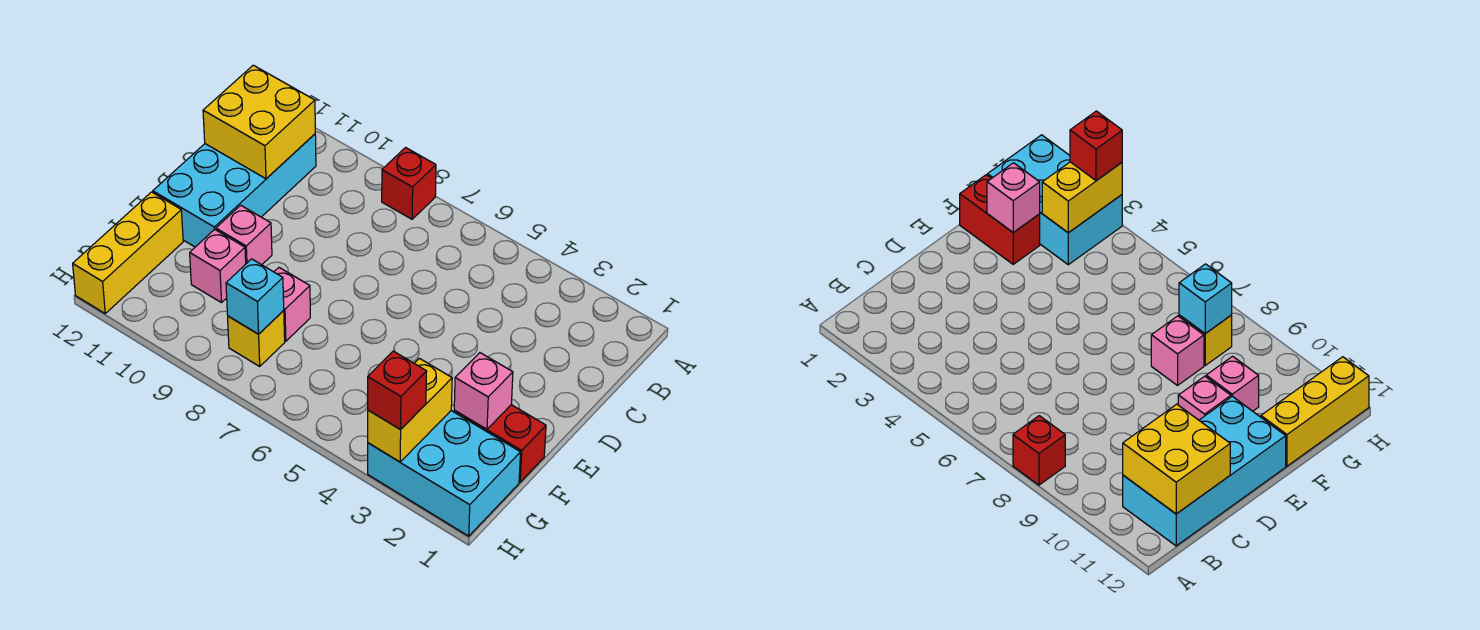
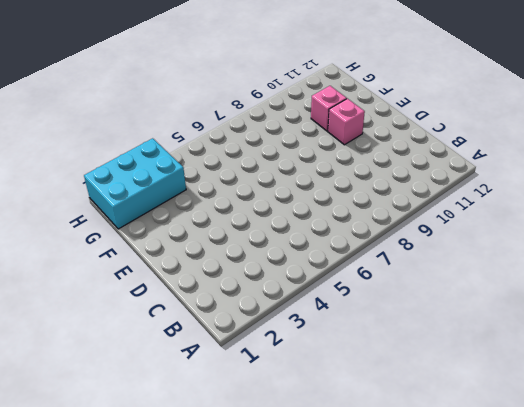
none -> red brick A8 level 1
none -> cyan brick B11:E12 level 1
none -> red brick F1:F2 level 1

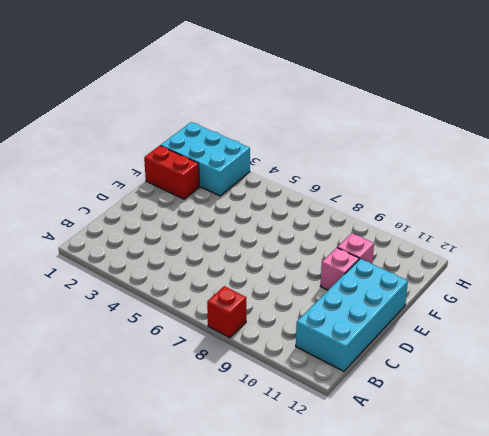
none -> pink brick F8 level 1
none -> yellow brick F12:H12 level 1
none -> yellow brick G8 level 1

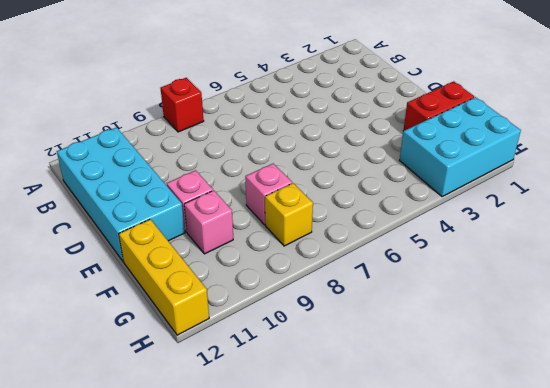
none -> yellow brick B11:C12 level 2
none -> pink brick F2 level 2
none -> yellow brick G3:H3 level 2

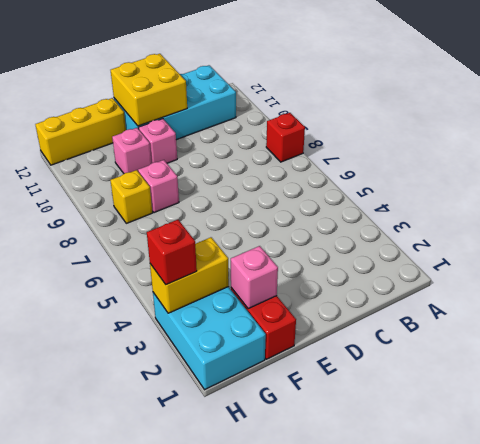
yellow brick D11:E12 level 2 -> yellow brick B11:C12 level 2
none -> cyan brick G8 level 2

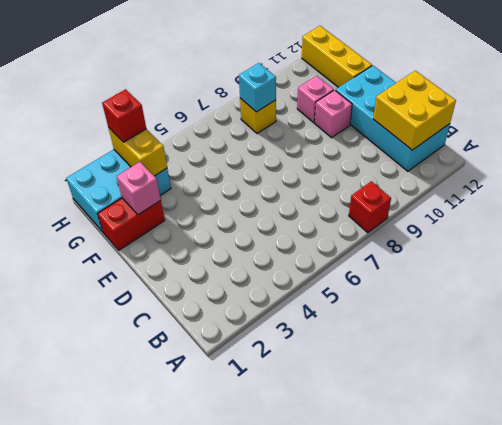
none -> pink brick F8 level 1

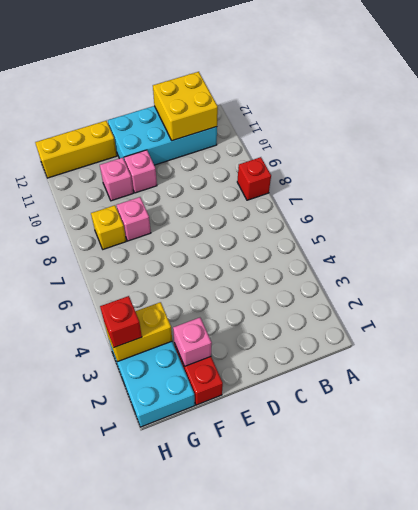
none -> cyan brick G8 level 2

